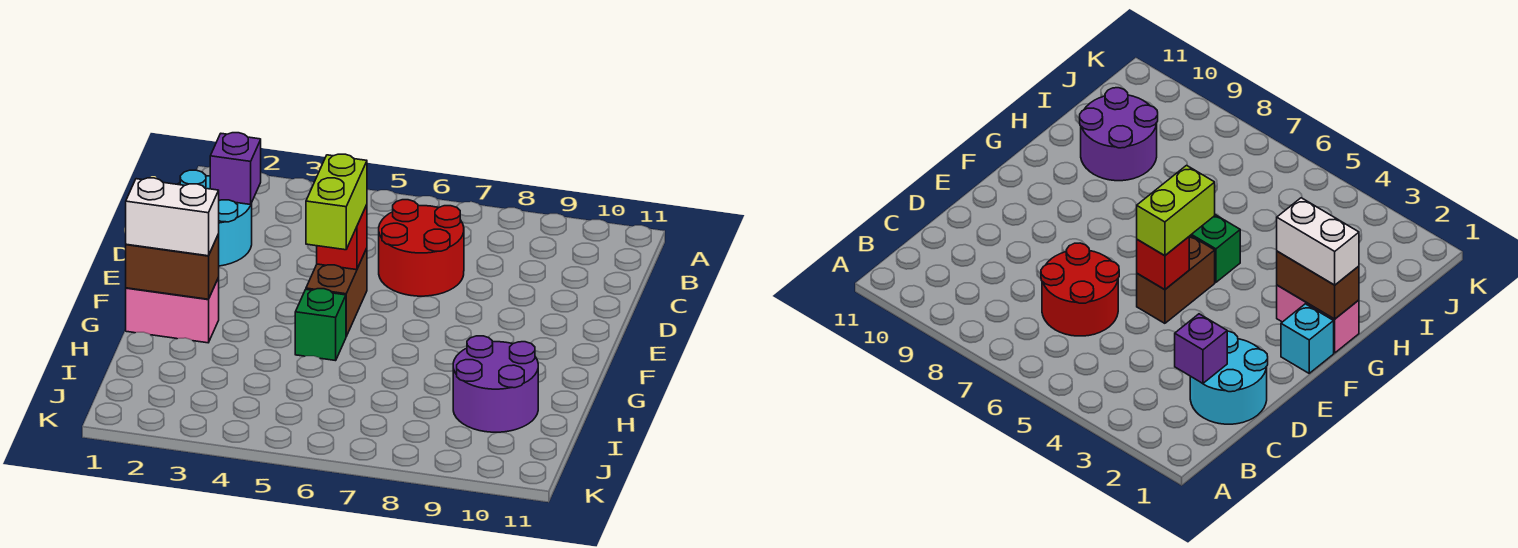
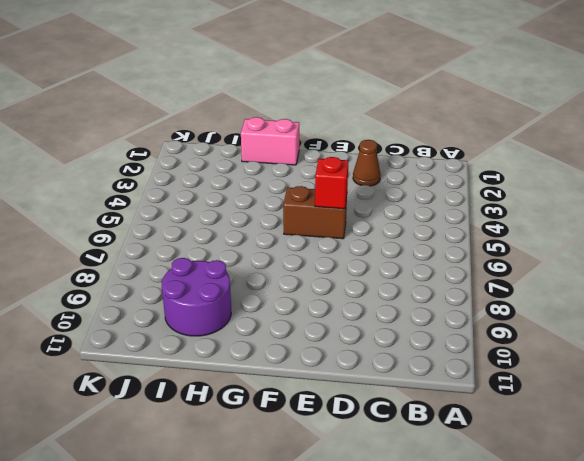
brown cone D2 level 1 -> cyan round brick C1:D2 level 1
pink brick G1:H1 level 1 -> pink brick G1:G2 level 1
none -> red round brick C6:D7 level 1
none -> cyan brick F1 level 1
none -> green brick G5 level 1

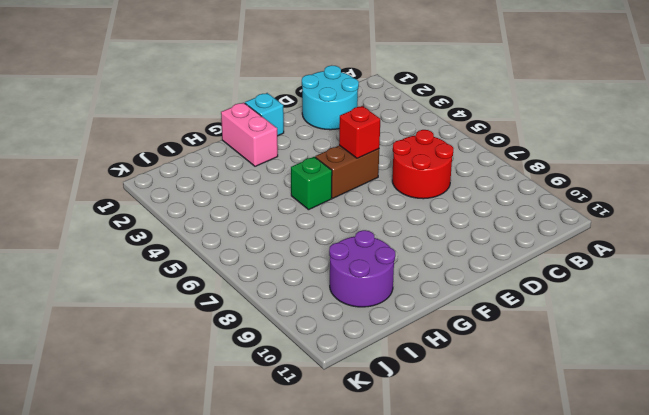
none -> purple brick C2 level 2
none -> brown brick G1:G2 level 2
none -> lime brick E5:F5 level 3

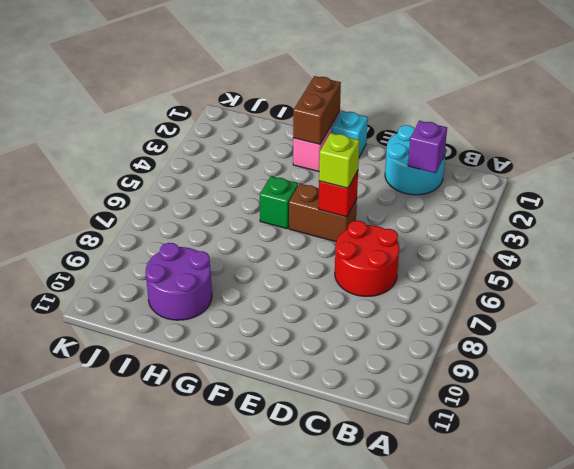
lime brick E5 level 3 -> lime brick E5:F5 level 3
none -> white brick G1:G2 level 3

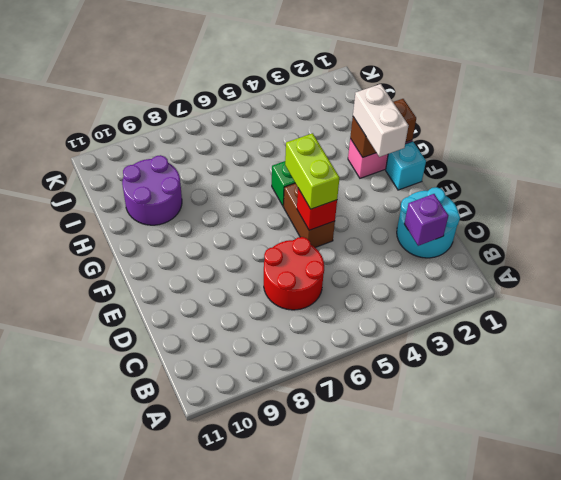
white brick F2:G2 level 3 -> white brick G1:G2 level 3

